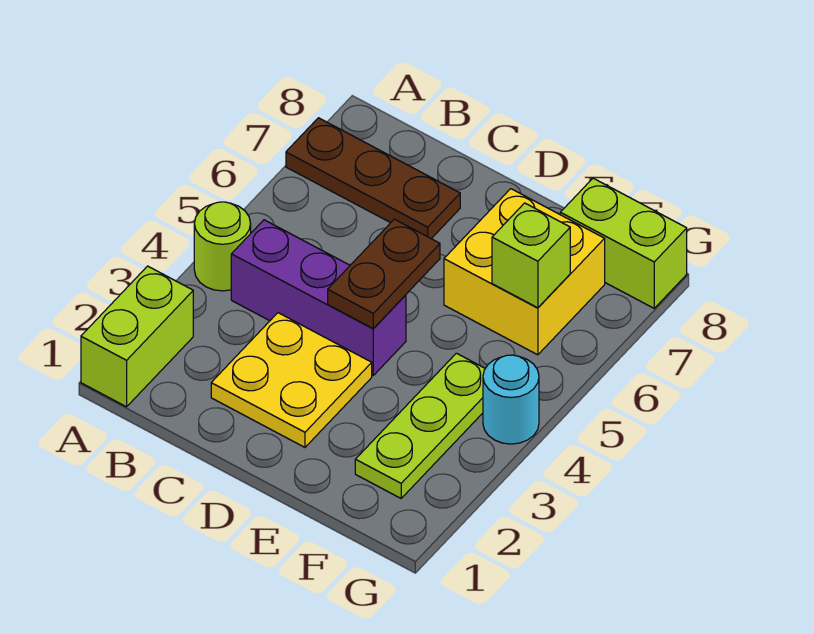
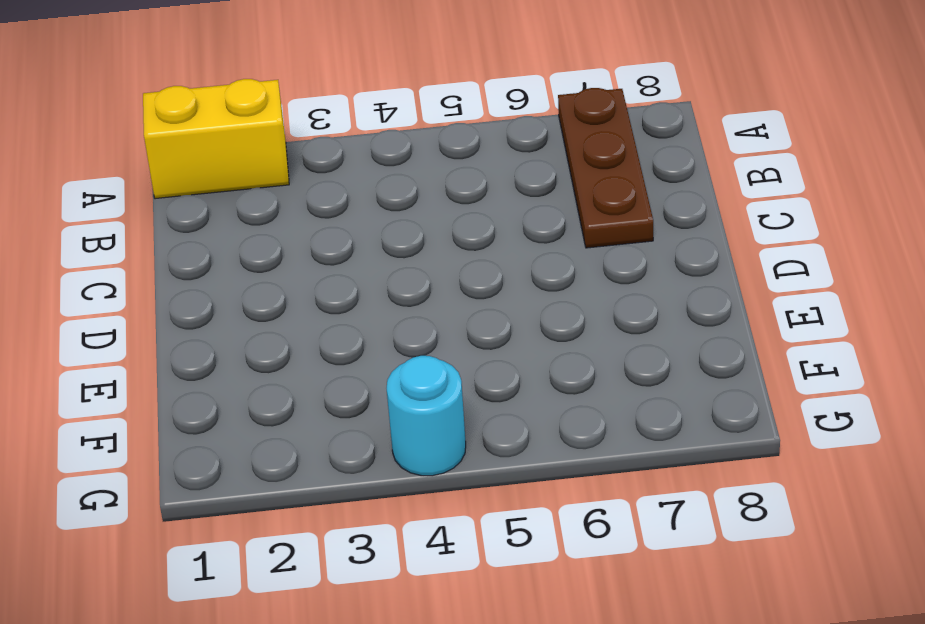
yellow brick A1:A2 level 1 -> lime brick A1:A2 level 1
none -> lime round brick A4 level 1
none -> purple brick B4:D4 level 1

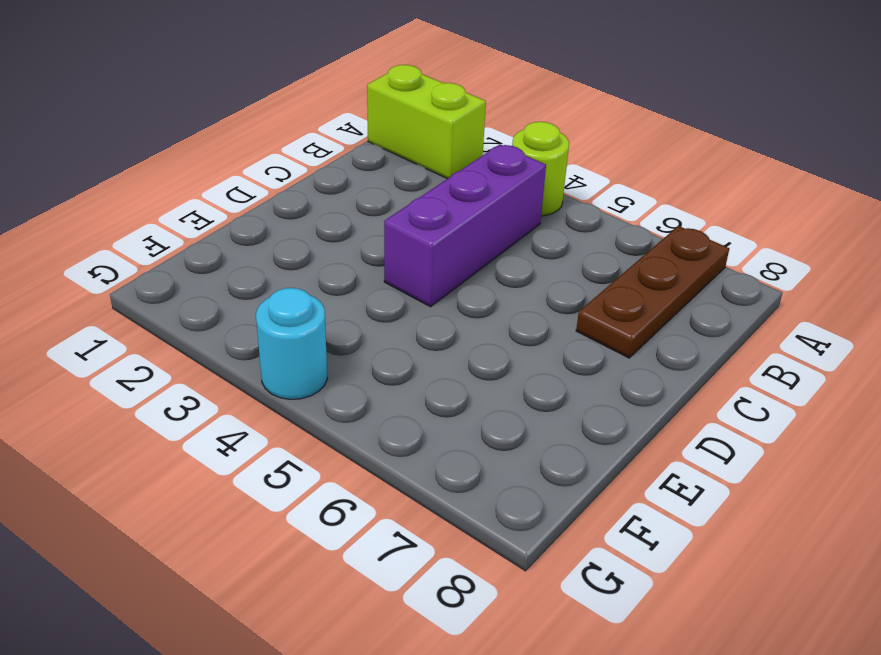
none -> yellow plate C2:D3 level 1
none -> yellow brick E6:F7 level 1

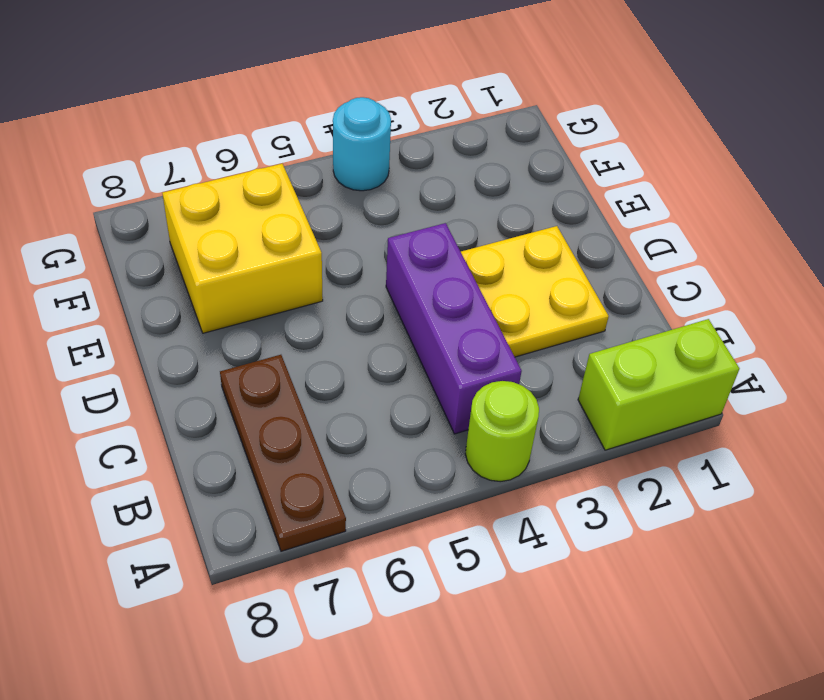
none -> lime plate F2:F4 level 1
none -> lime brick F8:G8 level 1

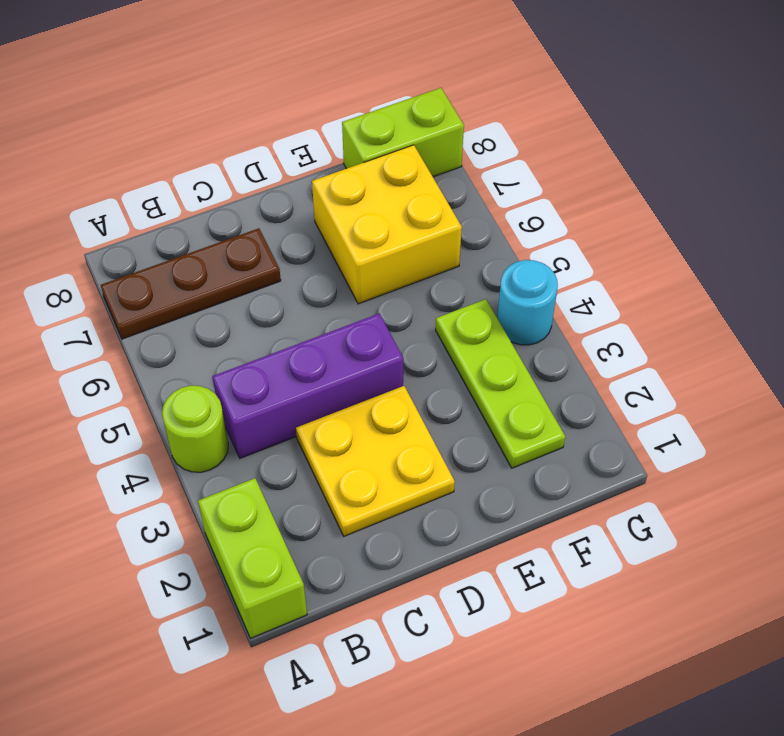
none -> brown plate D4:D5 level 2
none -> lime brick F6 level 2

